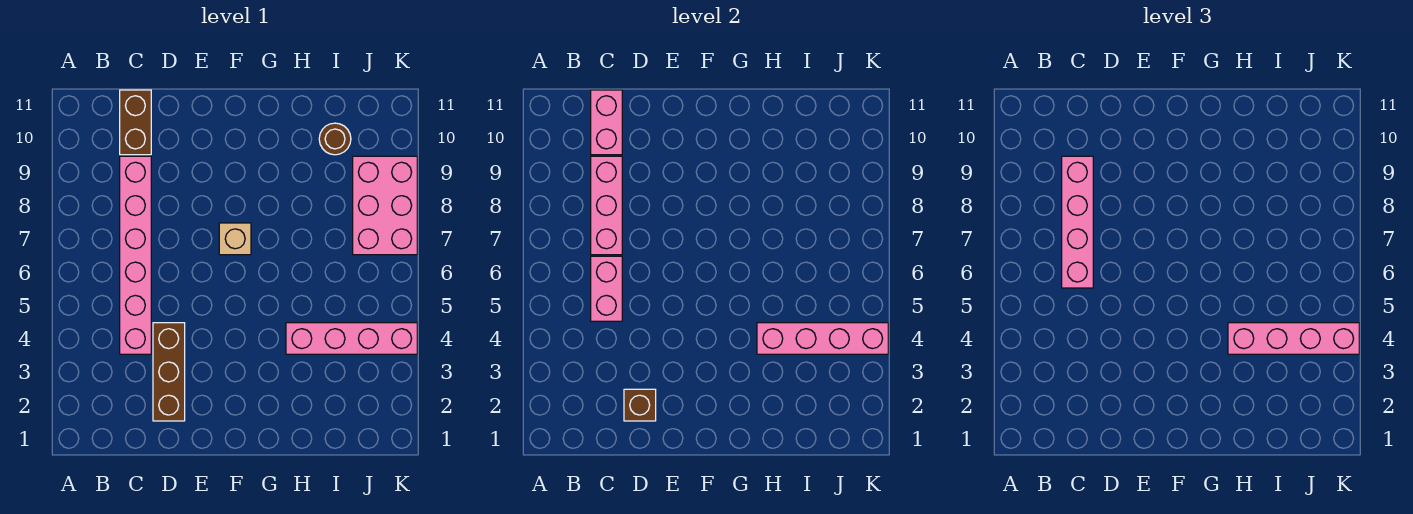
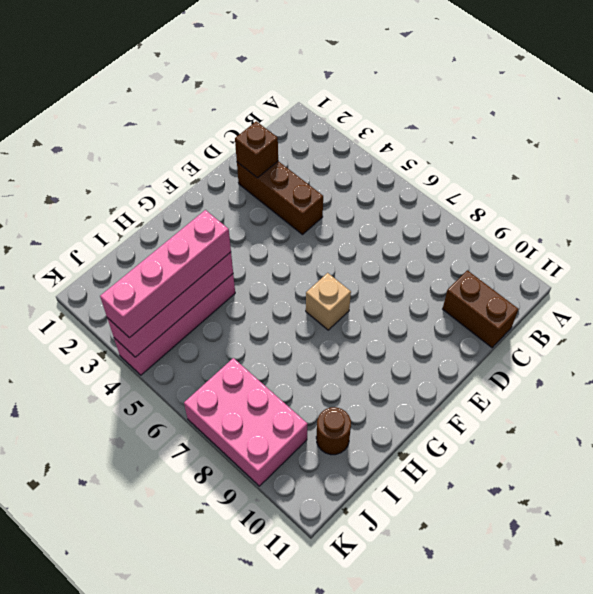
none -> pink brick C4:C9 level 1
none -> pink brick C5:C6 level 2
none -> pink brick C7:C9 level 2

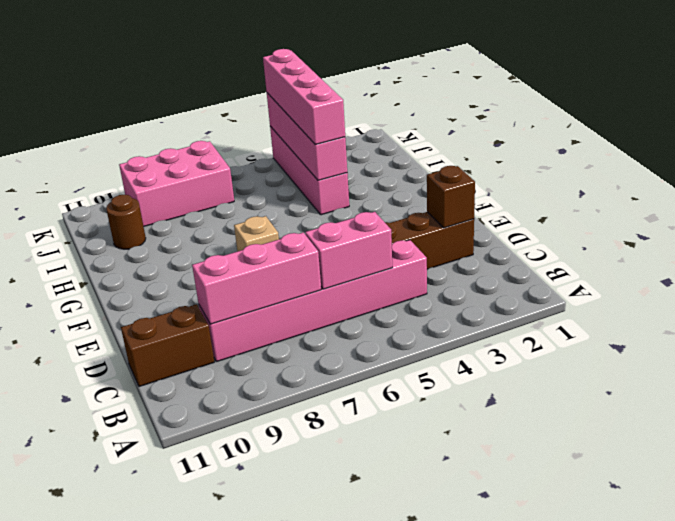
none -> pink brick C10:C11 level 2
none -> pink brick C6:C9 level 3

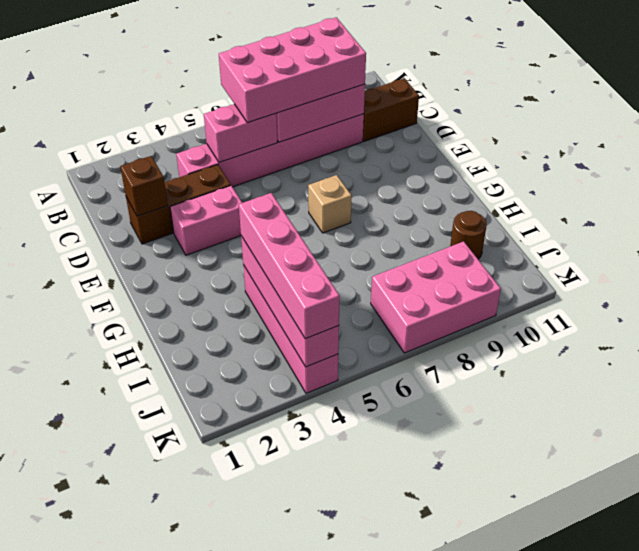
pink brick B6:C9 level 3 -> pink brick C6:C9 level 3
pink brick E3:E4 level 1 -> pink brick C10:C11 level 2

